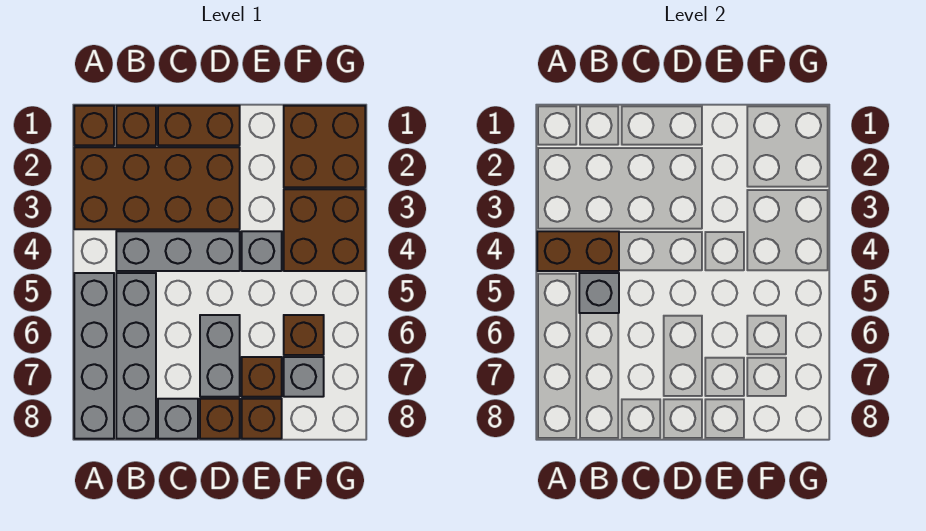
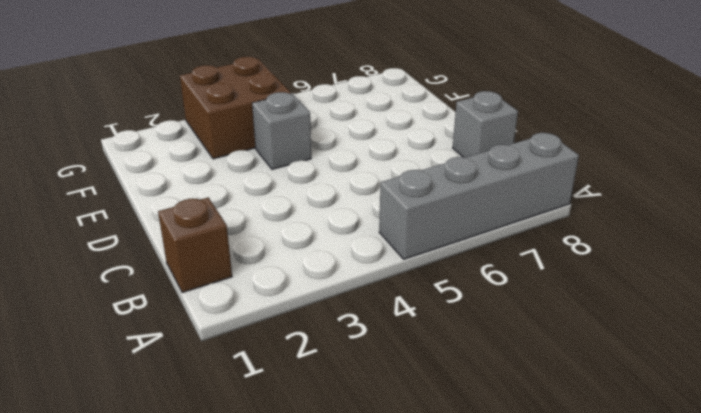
none -> brown brick A1 level 1
none -> brown brick A2:D3 level 1
none -> grey brick B4:D4 level 1

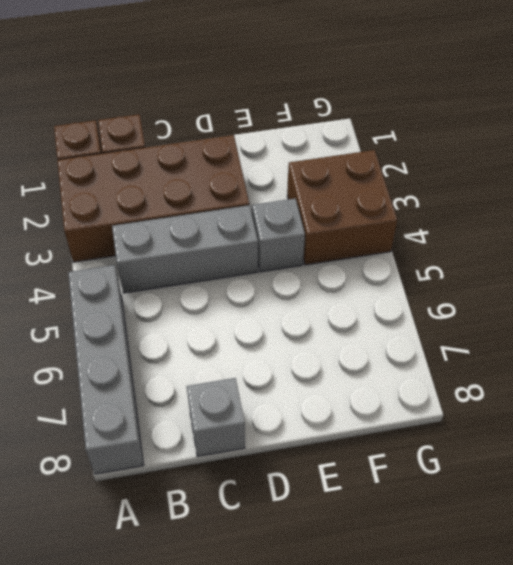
none -> grey brick B5:B8 level 1
none -> brown brick C1:D1 level 1
none -> grey brick D6:D7 level 1

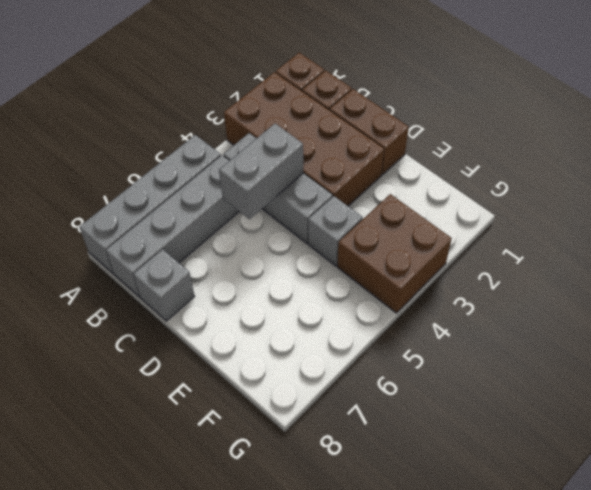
grey brick C4:C5 level 2 -> grey brick D6:D7 level 1
none -> brown brick D8 level 1
none -> brown brick E7 level 1
none -> brown brick E8 level 1

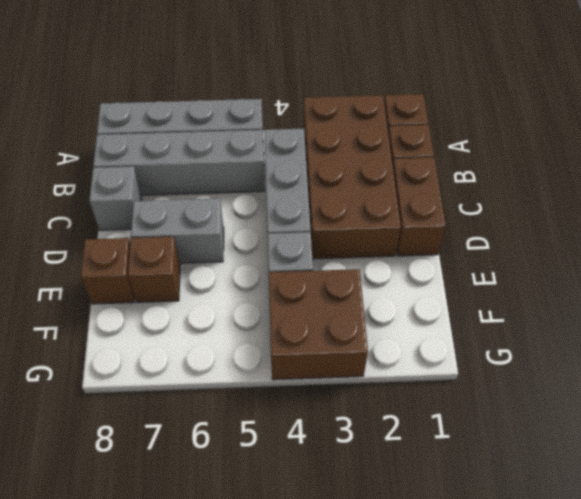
none -> brown brick D8 level 1
none -> brown brick F1:G2 level 1
none -> brown brick F6 level 1

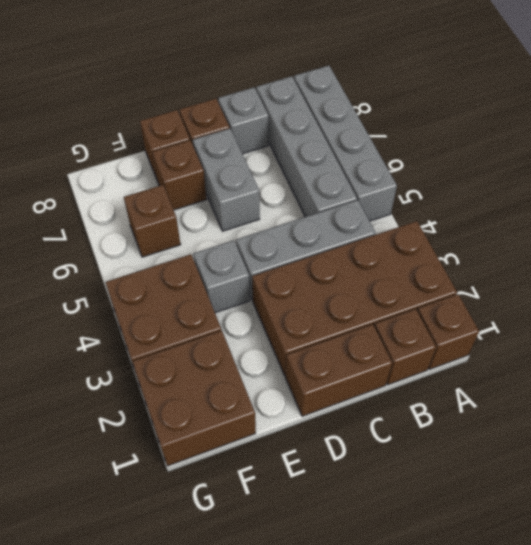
none -> grey brick F7 level 1
none -> brown brick A4:B4 level 2
none -> grey brick B5 level 2

